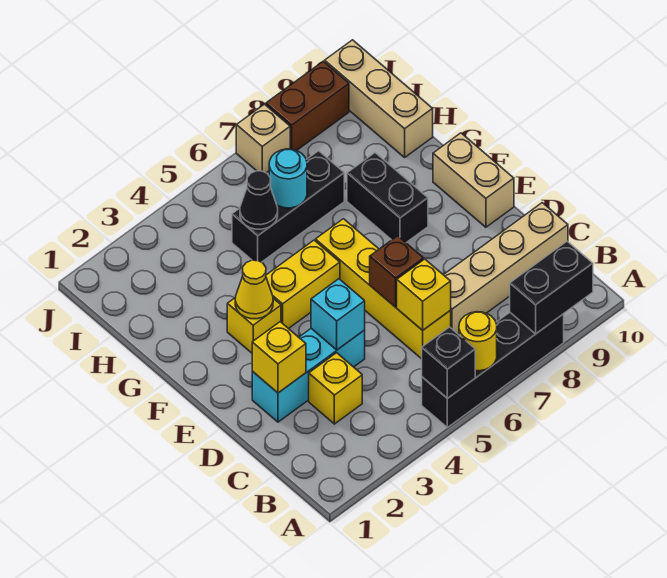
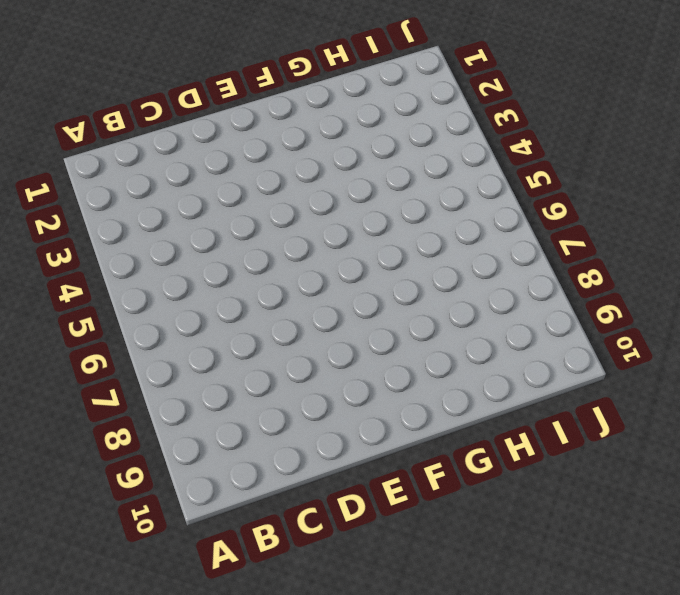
none -> black brick A5:A8 level 1
none -> yellow brick C3 level 1
none -> yellow brick C6:F6 level 1

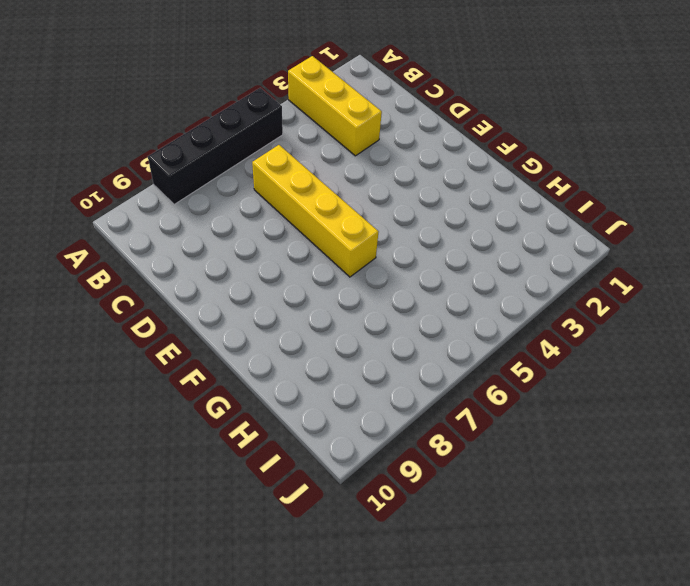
yellow brick A3:C3 level 1 -> yellow brick C3 level 1
none -> tan brick C7:C10 level 1
none -> cyan brick D2:D4 level 1
none -> tan brick E10:F10 level 1

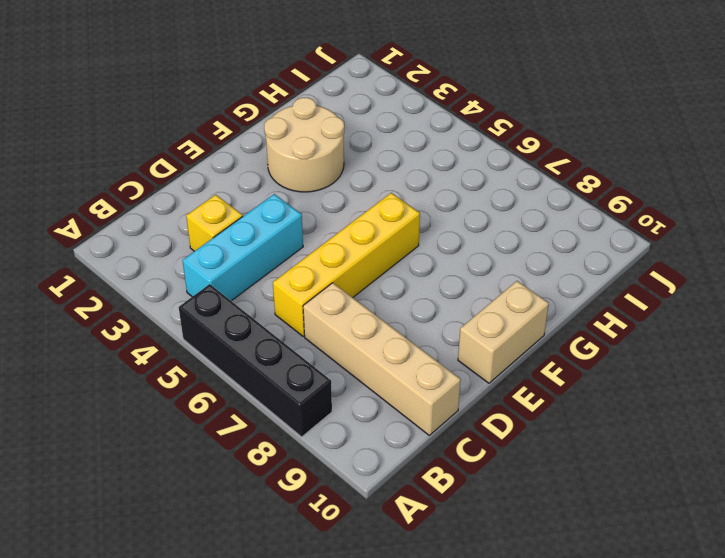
cyan brick B4:D4 level 1 -> cyan brick D2:D4 level 1
tan round brick F2:G3 level 1 -> yellow brick F3 level 1
none -> yellow brick F4:F5 level 1
none -> black brick F8:G8 level 1
none -> black brick H5:H7 level 1

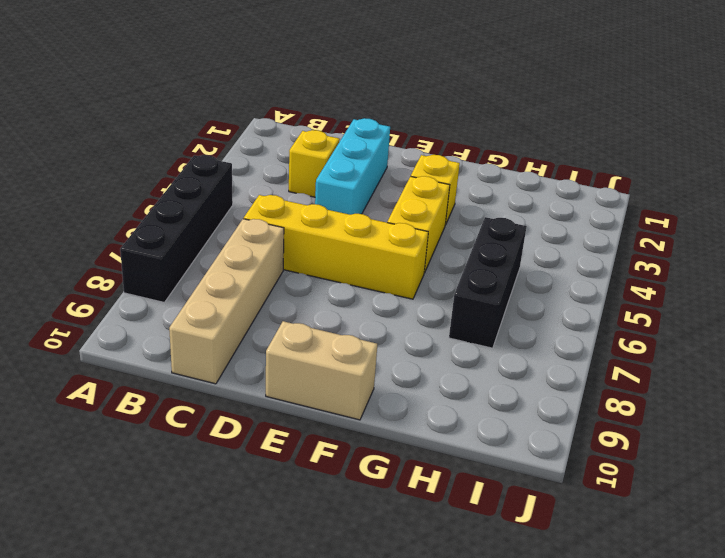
none -> black brick F8:G8 level 1
none -> tan brick H10:J10 level 1
none -> tan brick J7 level 1

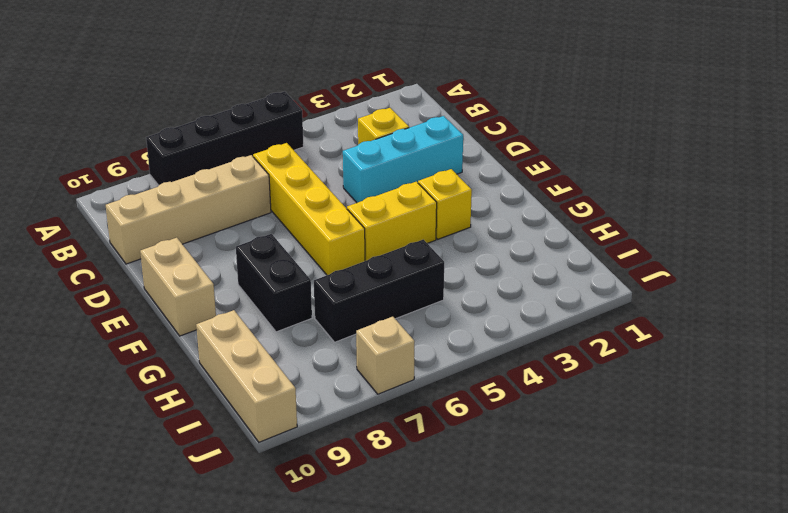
none -> brown brick J8:J9 level 1
none -> black brick A5 level 2
none -> yellow round brick A6 level 2

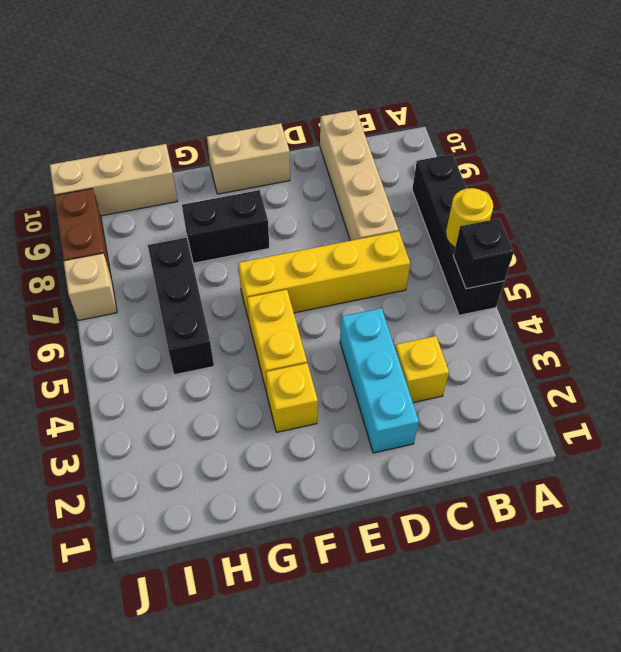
none -> black brick A8:A9 level 2
none -> yellow brick C6 level 2
none -> yellow brick D2 level 2

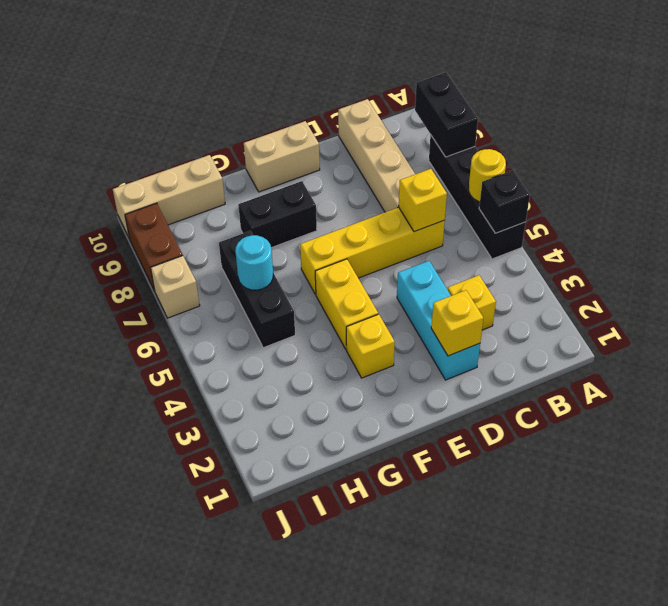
none -> cyan brick D4 level 2
none -> brown brick D6 level 2
none -> yellow cone F3 level 2

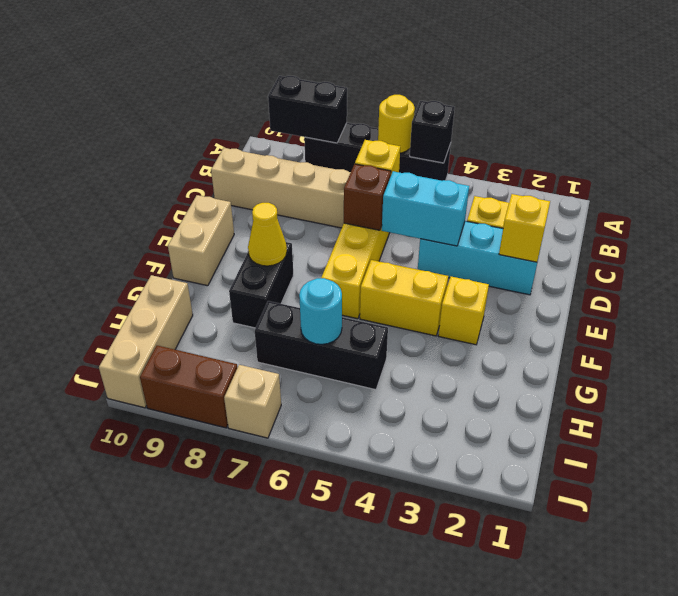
cyan brick D4:D5 level 2 -> cyan brick D4 level 2
yellow cone F8 level 2 -> yellow cone F3 level 2
none -> black cone H5 level 2

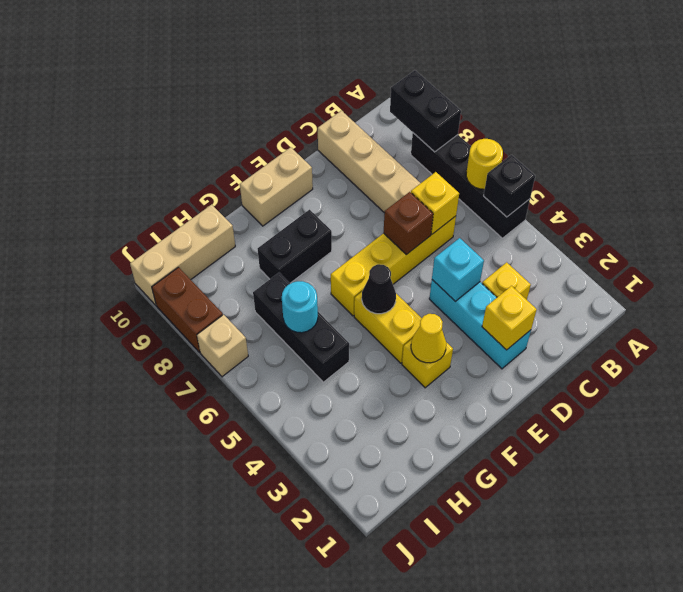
black cone F5 level 2 -> black cone H5 level 2

